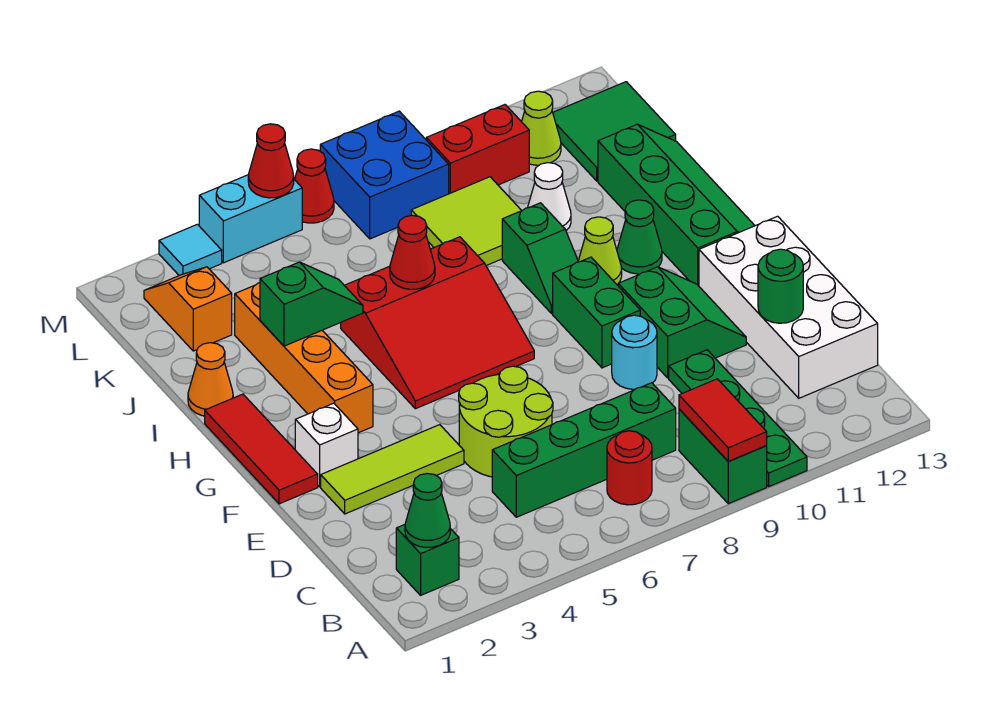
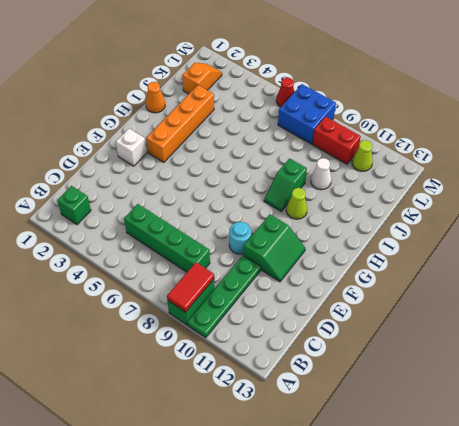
none -> red round brick B7 level 1
none -> white brick C12:F13 level 1
none -> lime round brick D5:E6 level 1
none -> lime tile E2:E4 level 1

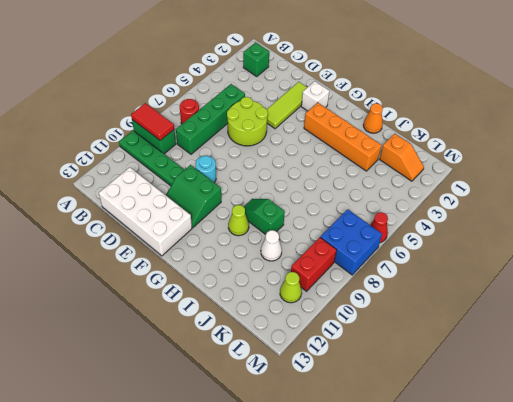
none -> red tile F1:H1 level 1
none -> green brick F9:G9 level 1
none -> red slope G5:I7 level 1 top I
none -> green slope G12:J13 level 1 top 12

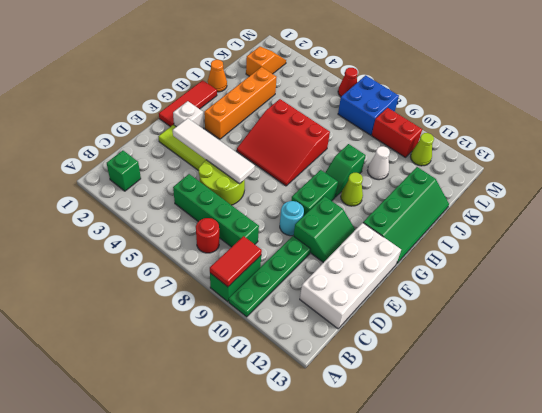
white tile E3:E6 level 2 -> none
none -> green cone H11 level 1
none -> lime tile J8:K9 level 1
none -> green tile K12:L13 level 1
none -> cyan tile M3 level 1

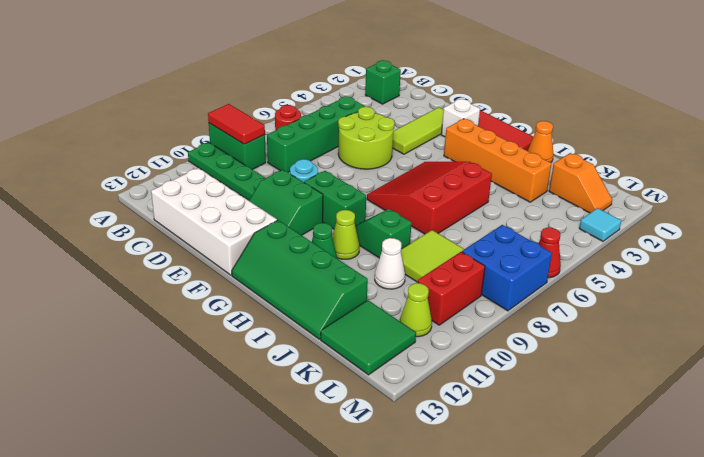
none -> cyan brick M4:M5 level 1
none -> green cone B2 level 2
none -> green round brick D12 level 2
none -> green slope I3:I4 level 2 top 3

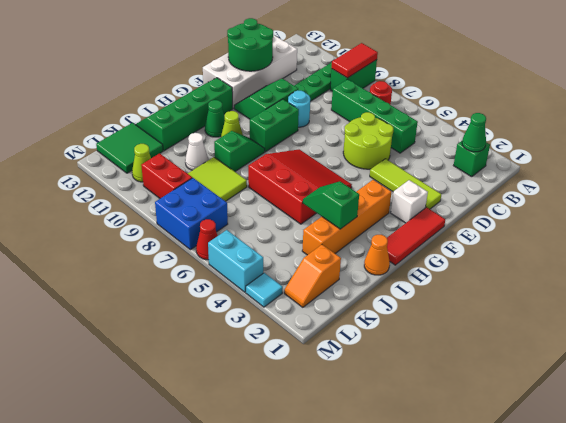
green round brick D12:E13 level 2 -> green round brick D12 level 2
none -> red cone I6 level 2
none -> red cone M5 level 2

